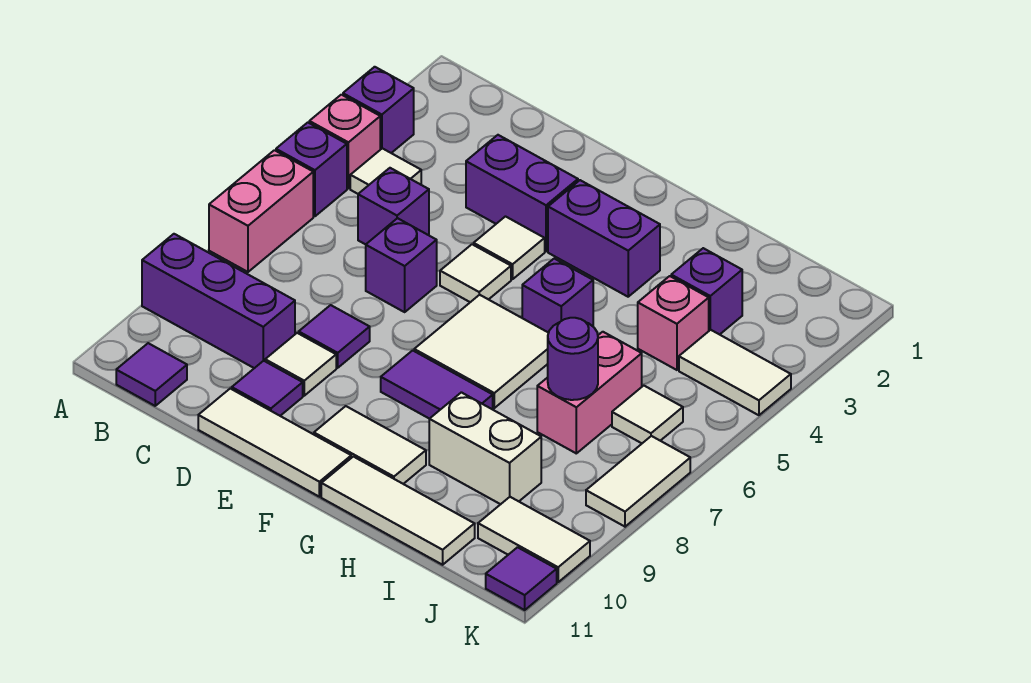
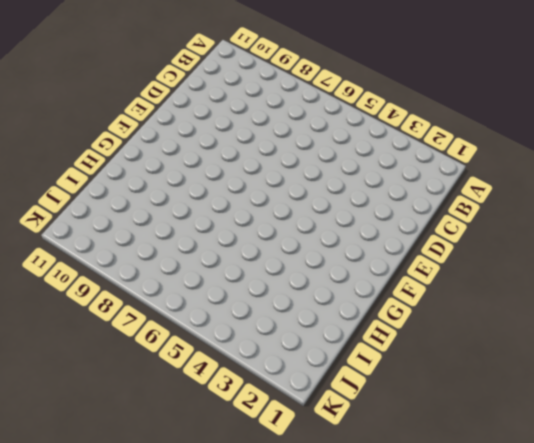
none -> purple brick A3 level 1
none -> pink brick A4 level 1
none -> purple brick A5 level 1
none -> pink brick A6:A7 level 1

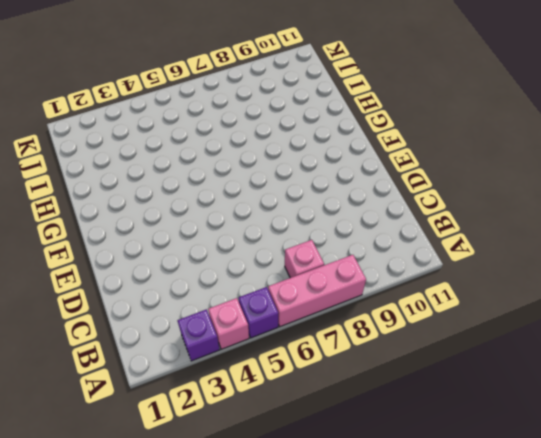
pink brick A6:A8 level 1 -> pink brick A6:A7 level 1
pink brick B7 level 1 -> pink brick I4 level 1
none -> purple brick A9:C9 level 1
none -> white tile B4 level 1
none -> purple tile B11 level 1
none -> purple brick C5 level 1

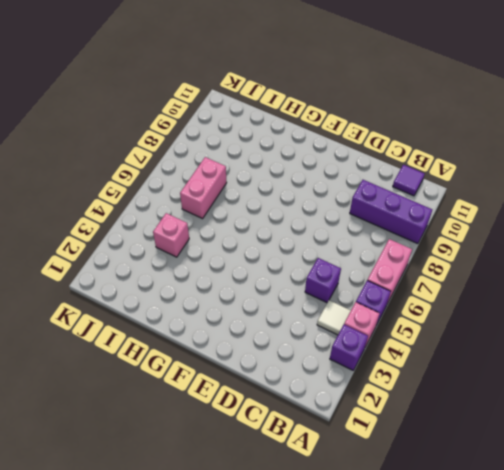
none -> purple brick D3:E3 level 1
none -> purple brick D6 level 1
none -> purple tile D8 level 1
none -> white tile D9 level 1

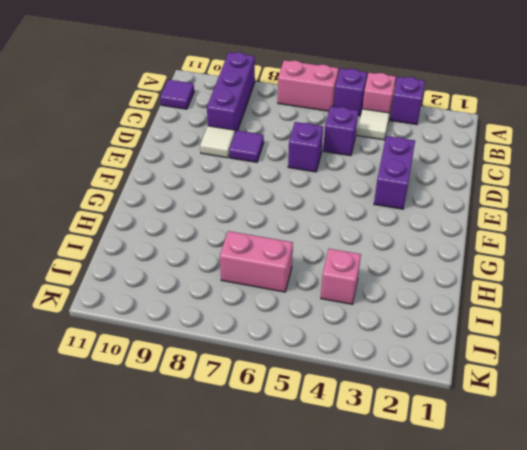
none -> purple tile D10 level 1
none -> white tile D11:F11 level 1
none -> white tile E4 level 1
none -> white tile E5 level 1

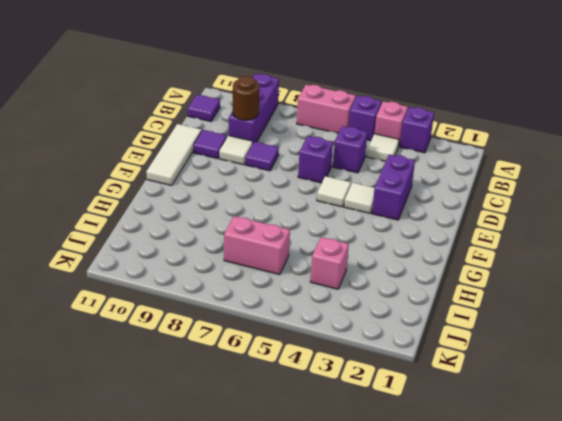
brown round brick C9 level 2 -> none
none -> purple brick F3:G3 level 1
none -> white tile F6:G7 level 1
none -> purple tile F8:G8 level 1
none -> white tile F10:G10 level 1

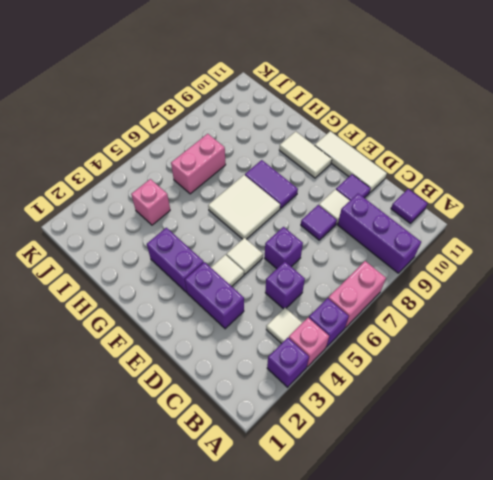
none -> purple brick G5 level 1
none -> white tile G11:I11 level 1
none -> white brick H9:I9 level 1
none -> purple brick I3 level 1

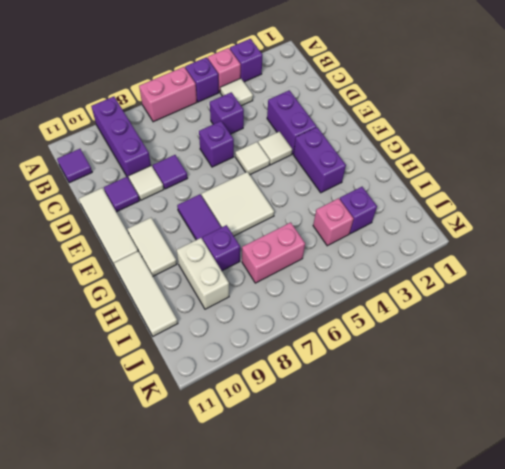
purple brick H8 level 1 -> purple brick G5 level 1
none -> white tile J4:K4 level 1
none -> white tile J6 level 1
none -> white tile J10:K10 level 1
none -> white tile K7:K8 level 1

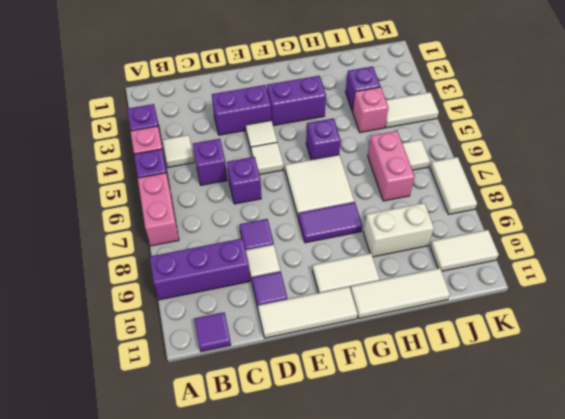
none -> purple tile K11 level 1
none -> purple round brick I7 level 2

